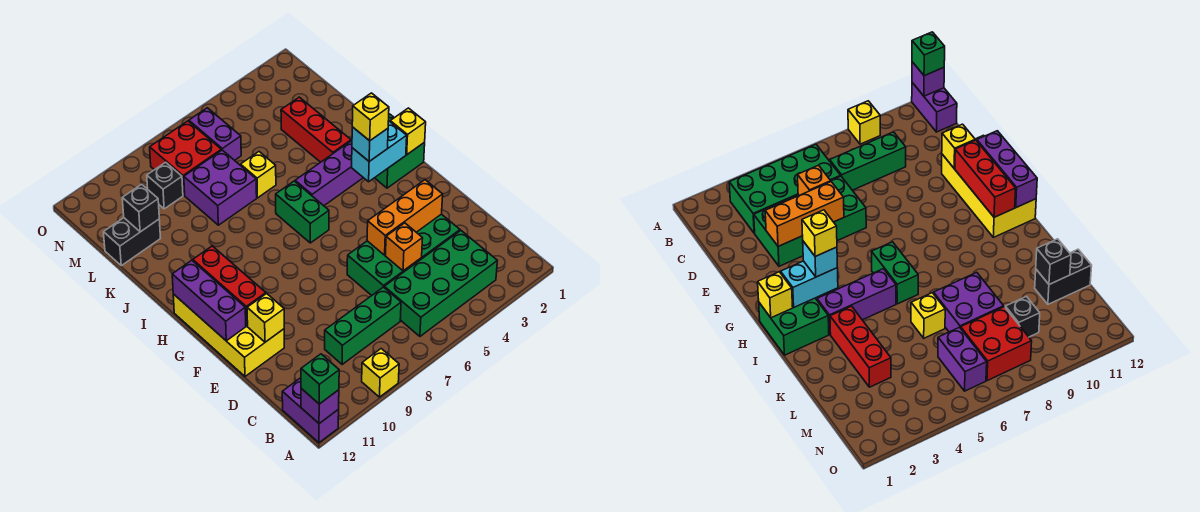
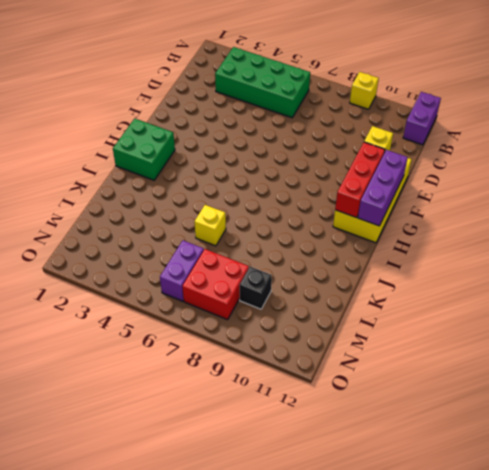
none -> green brick C7:C9 level 1
none -> green brick D3:E6 level 1
none -> green brick H6:I6 level 1

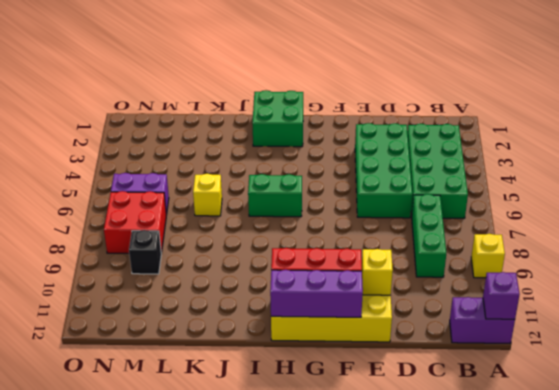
none -> purple brick I3:I5 level 1
none -> red brick J3:L3 level 1
none -> purple brick K7:L8 level 1

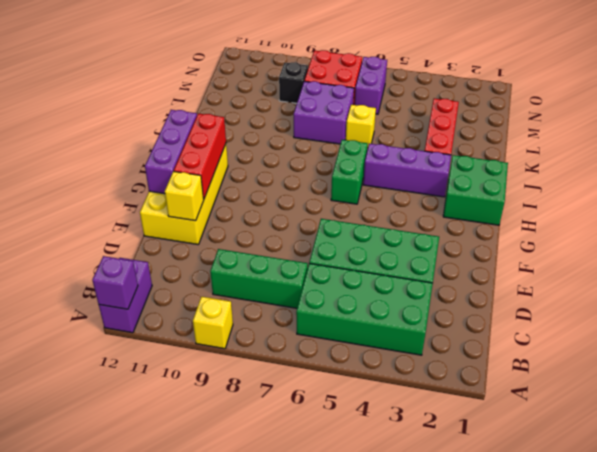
none -> black brick L11:L12 level 1
none -> orange brick D5 level 2
none -> orange brick E3:E5 level 2

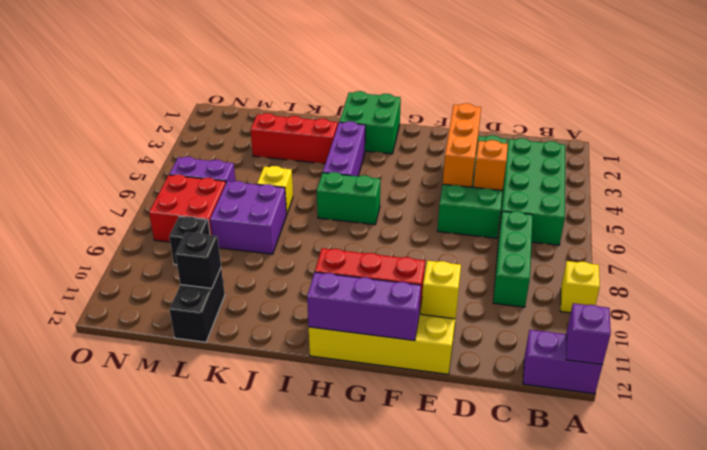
none -> yellow brick H1 level 2
none -> cyan brick H2:H3 level 2
none -> green brick A12 level 3

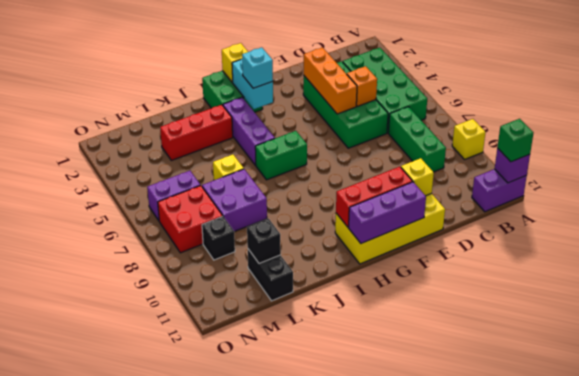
none -> yellow brick H3 level 4

